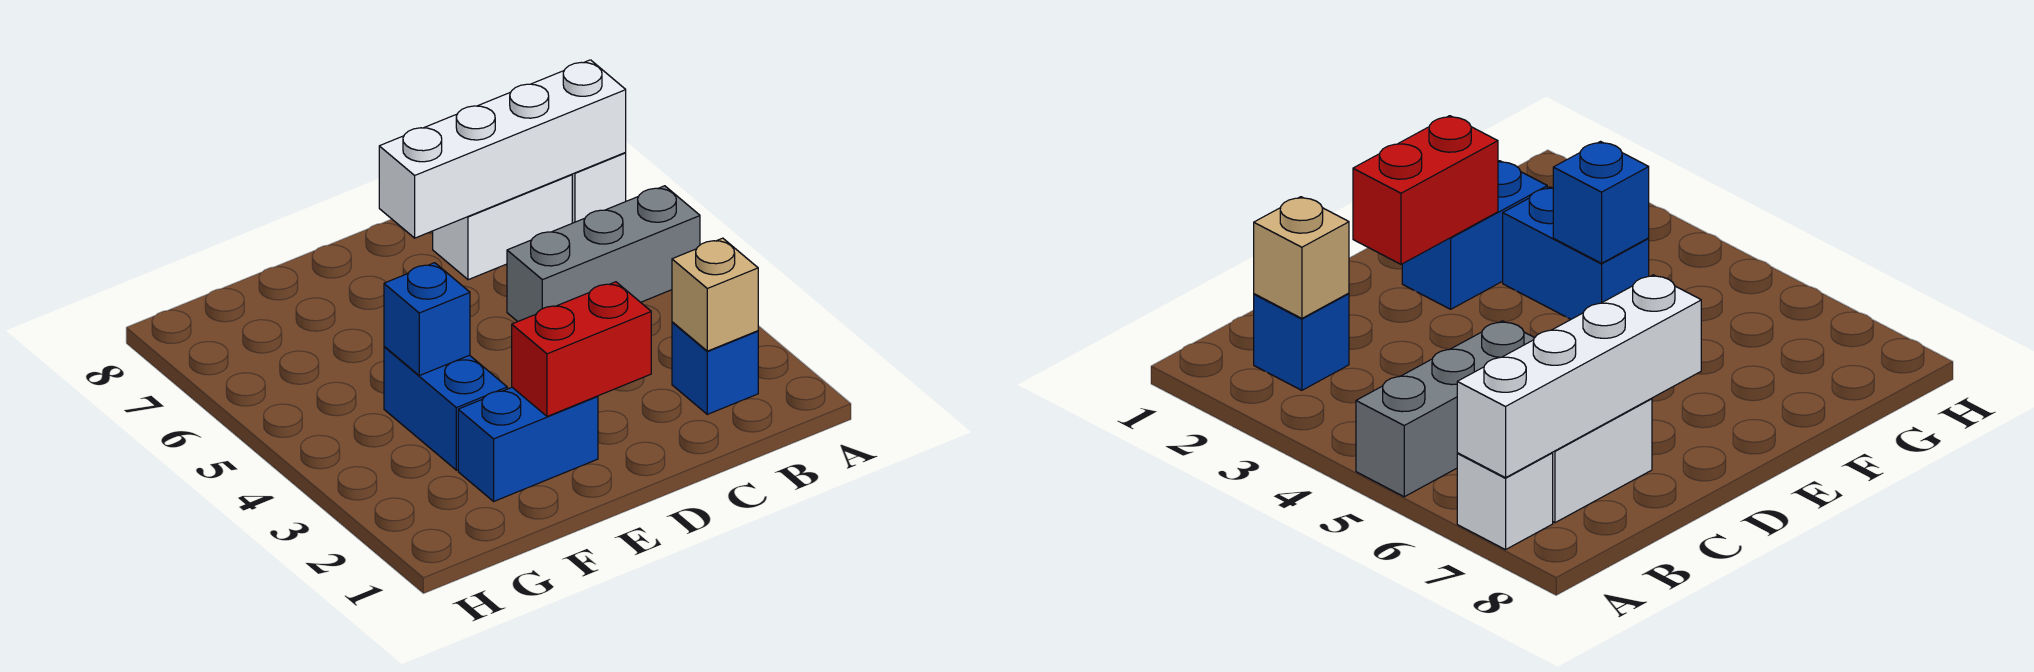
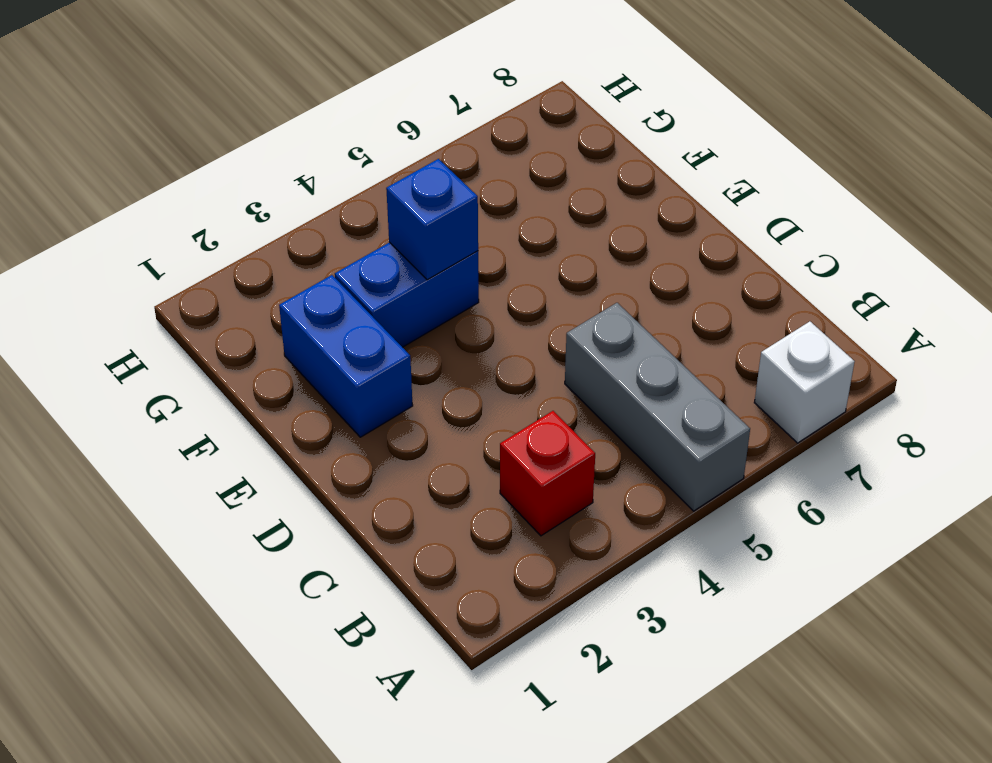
red brick B3 level 1 -> none
none -> blue brick B2 level 1
none -> white brick B7:C7 level 1

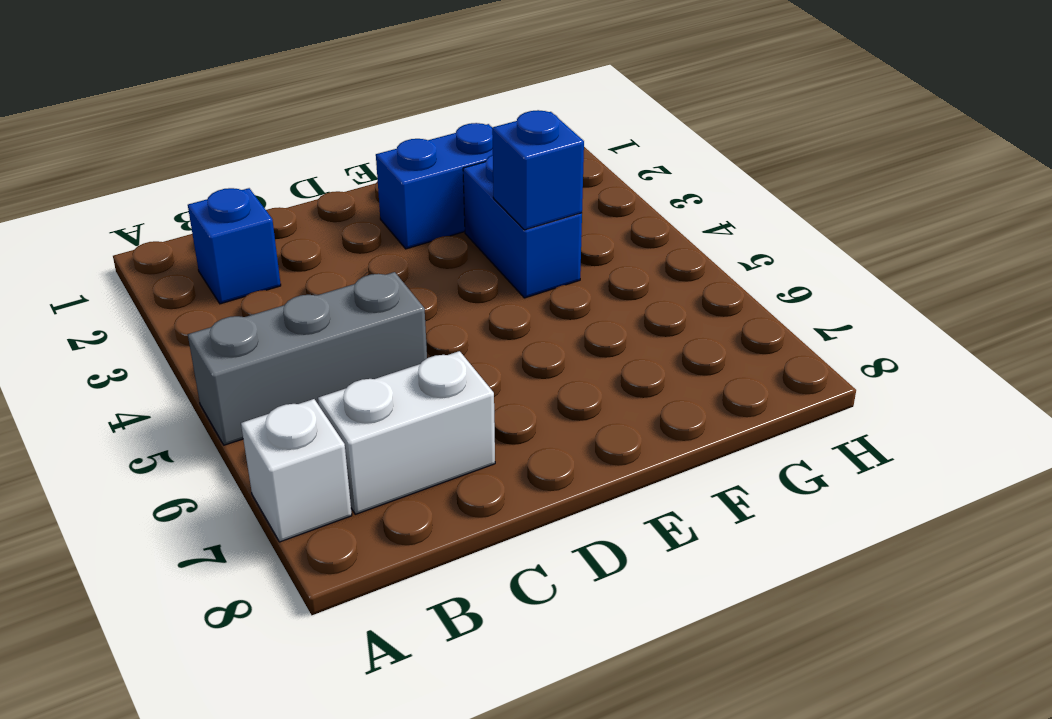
none -> white brick A7:D7 level 2
none -> tan brick B2 level 2

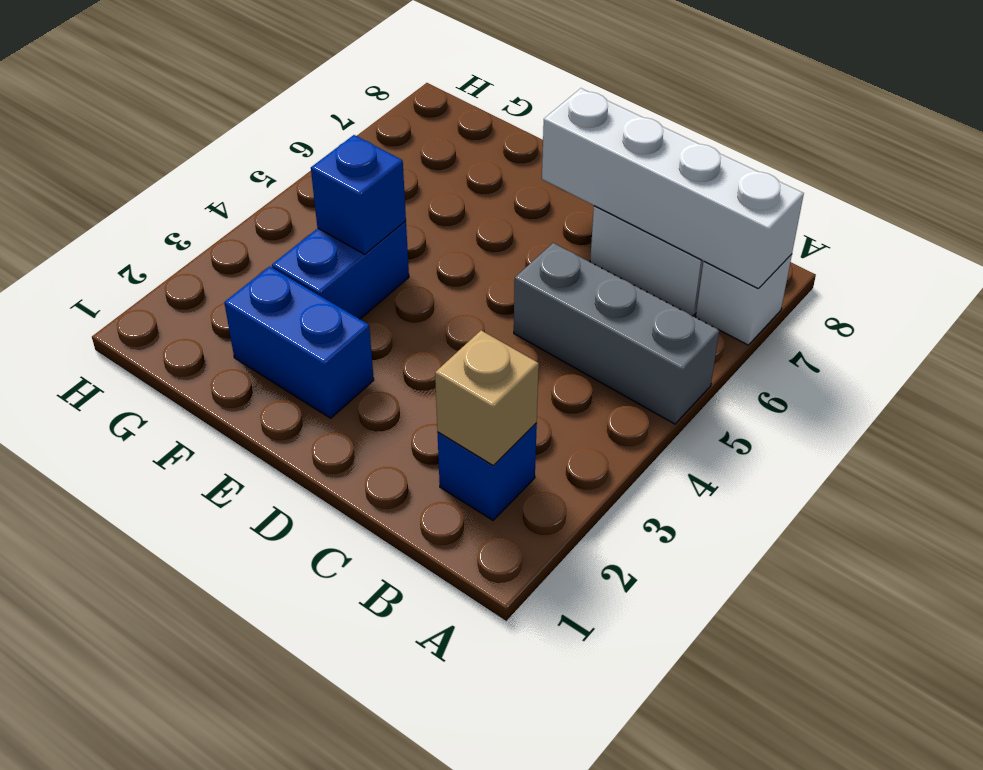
none -> red brick D2:E2 level 2

